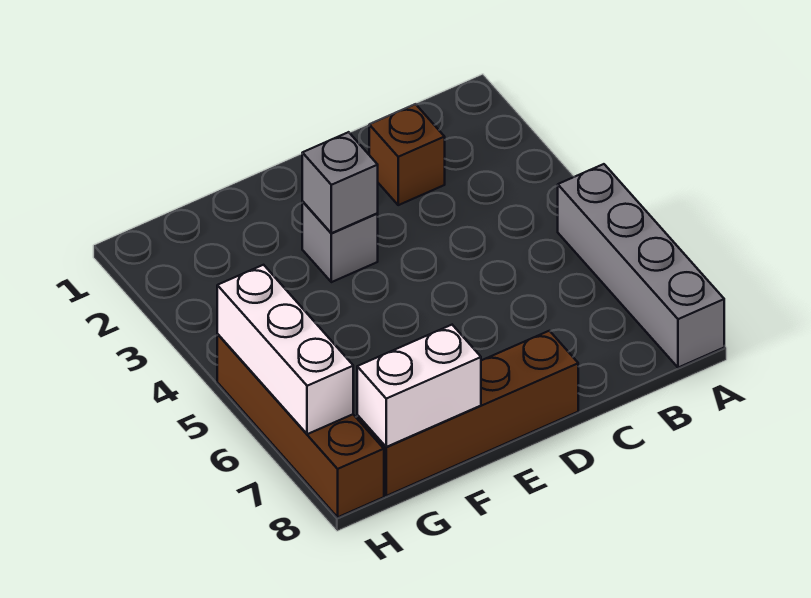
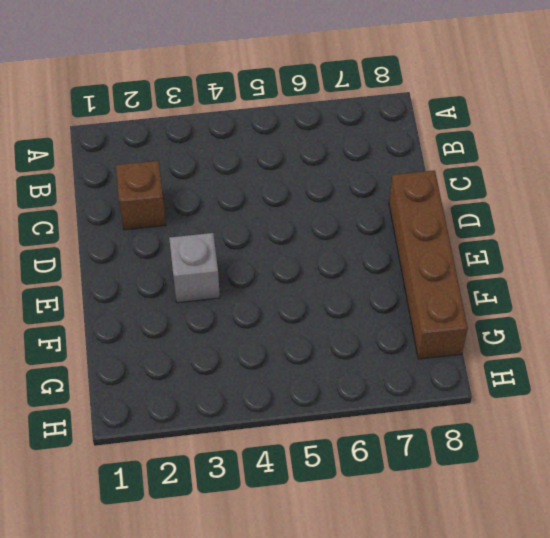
none -> grey brick A5:A8 level 1
none -> brown brick H5:H8 level 1

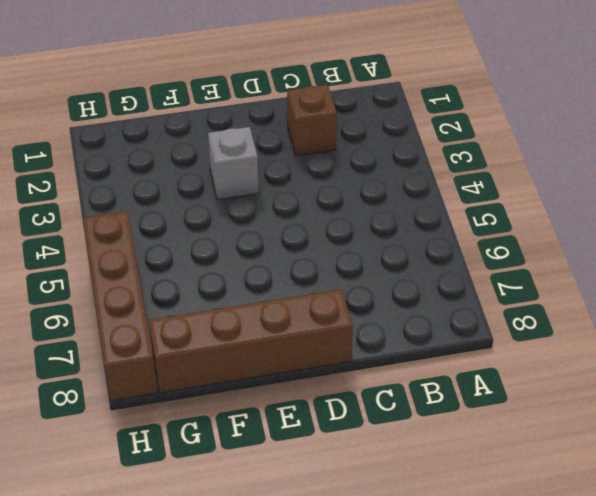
none -> grey brick A5:A8 level 1
none -> grey brick E3 level 2

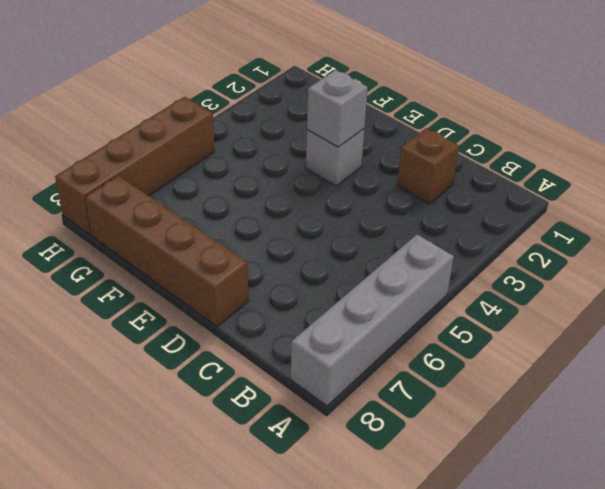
none -> white brick F8:G8 level 2
none -> white brick H5:H7 level 2

